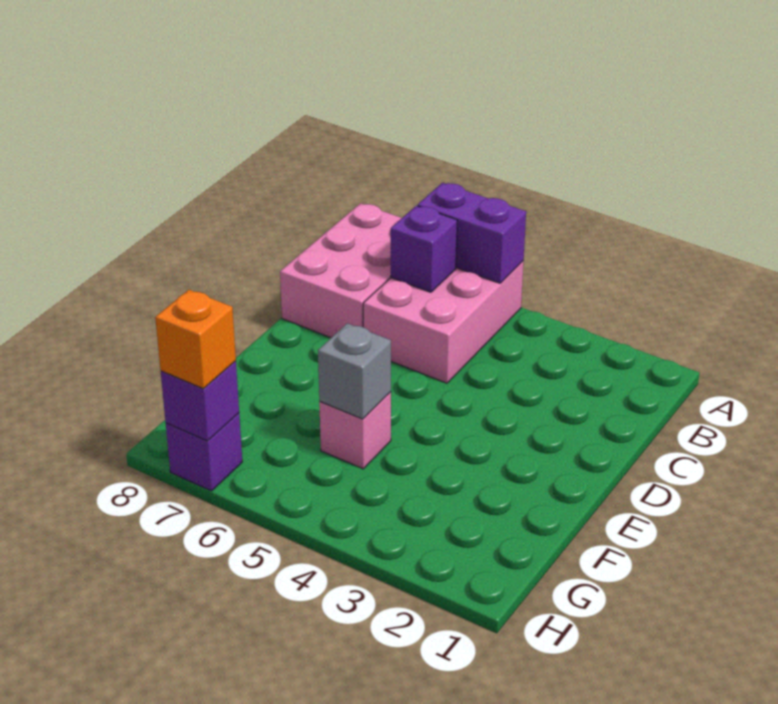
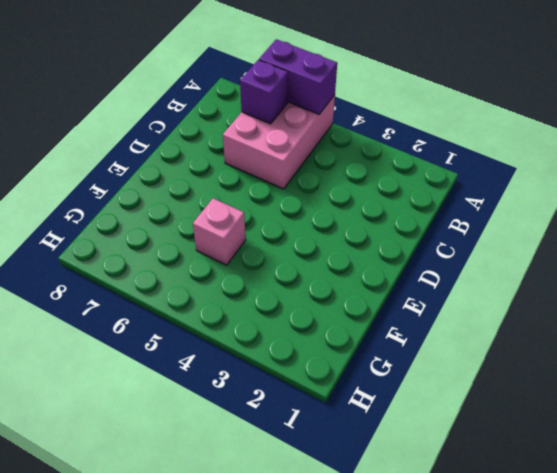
none -> pink brick A7:C8 level 1
none -> purple brick H7 level 1

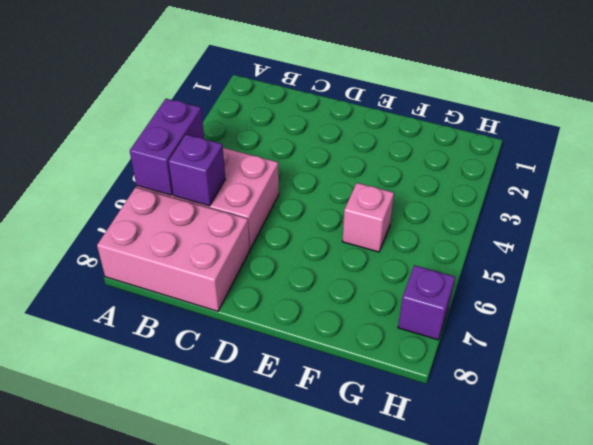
none -> grey brick F5 level 2
none -> purple brick H7 level 2

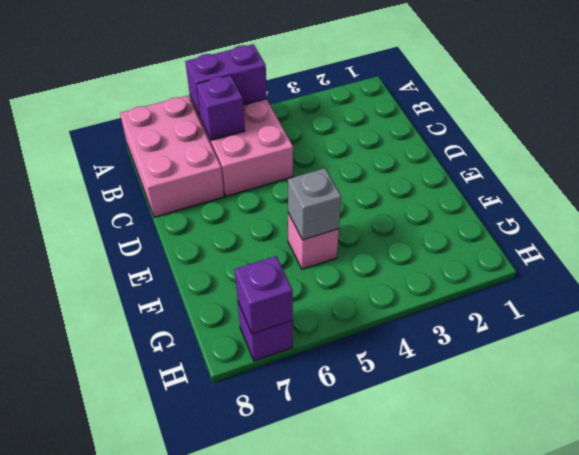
none -> orange brick H7 level 3

